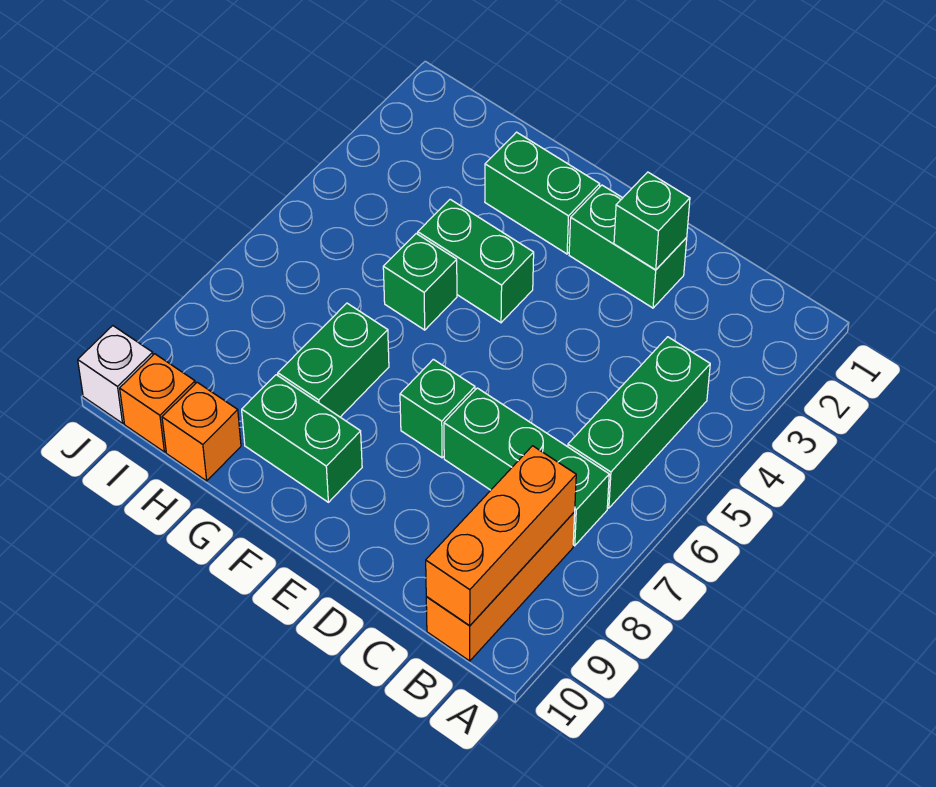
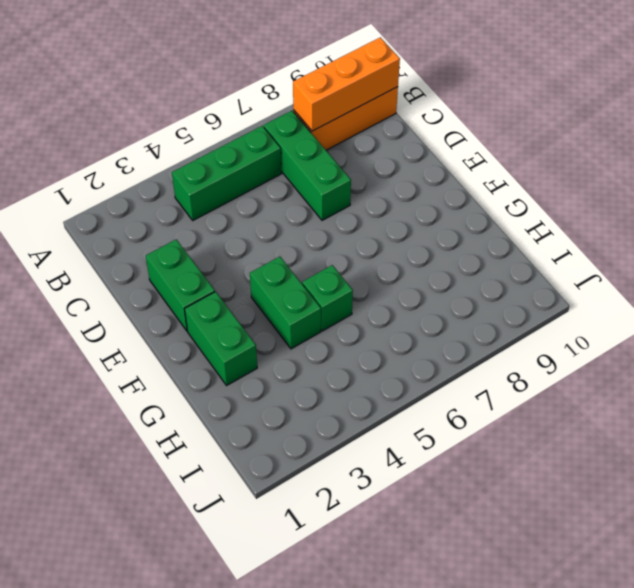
none -> green brick E7 level 1
none -> green brick F9:G9 level 1
none -> green brick G7:G8 level 1

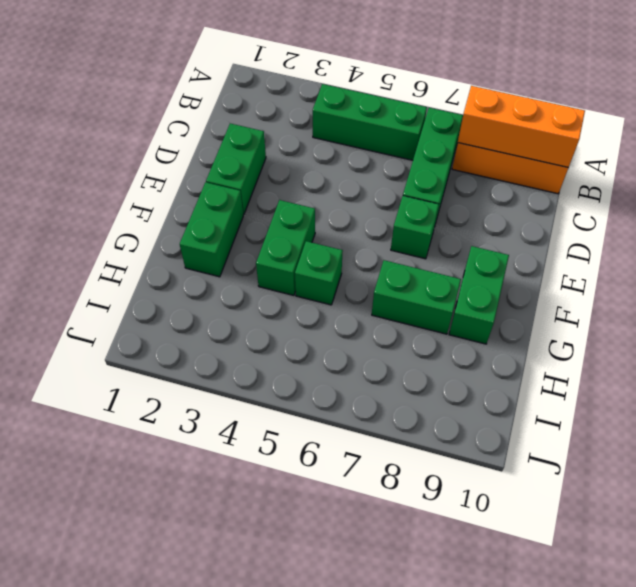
none -> orange brick H10 level 1
none -> orange brick I10 level 1
none -> white brick J10 level 1

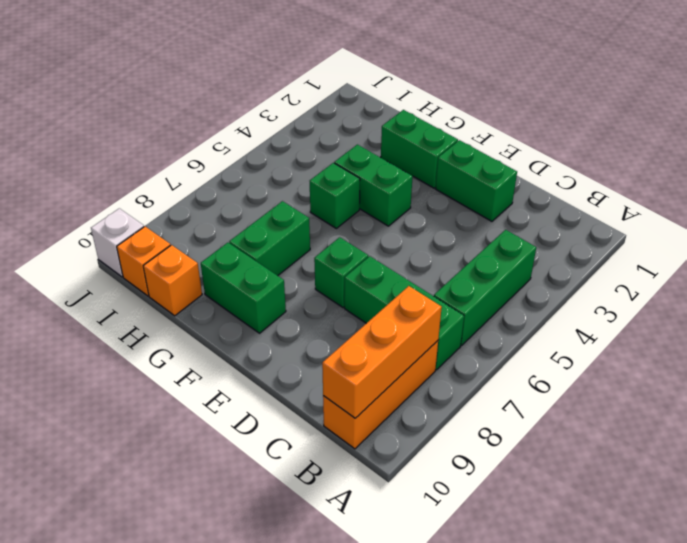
none -> green brick D2 level 2

